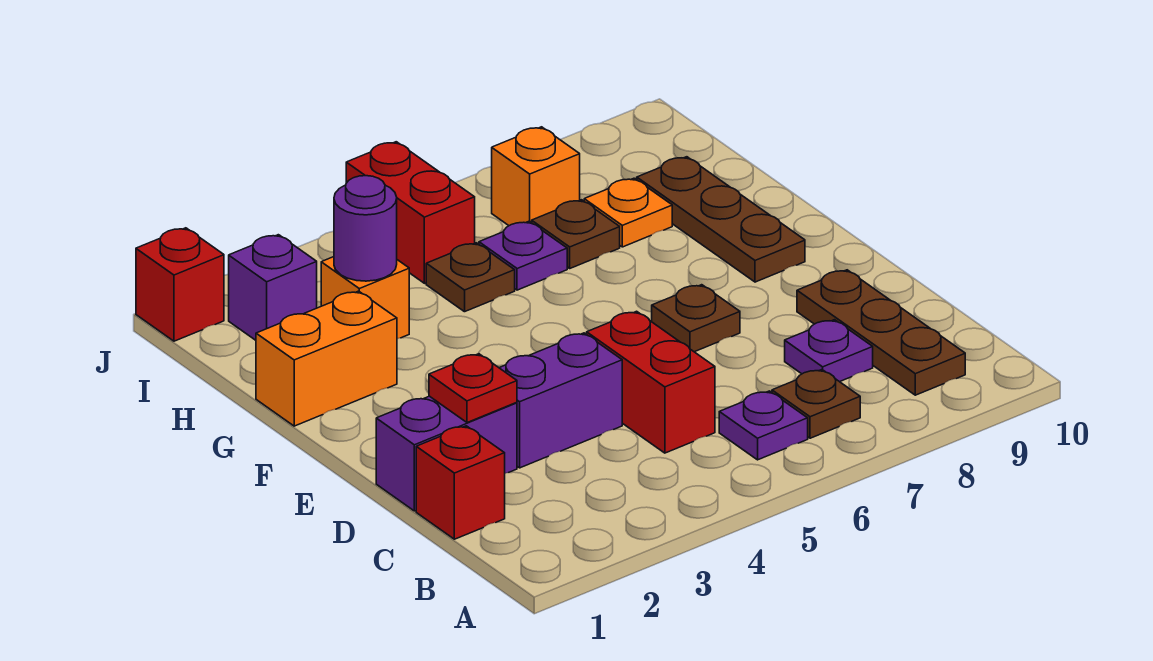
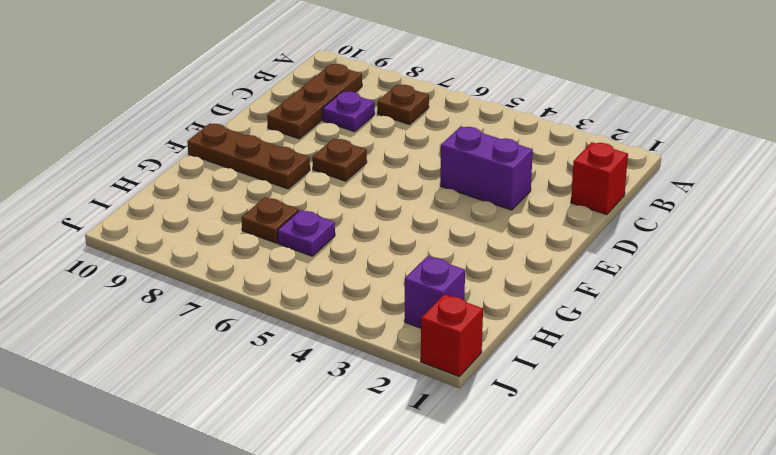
brown plate F8:F10 level 1 -> brown plate F9:H9 level 1
none -> purple plate B6 level 1
none -> red brick C5:D5 level 1
none -> purple brick D1:D2 level 1

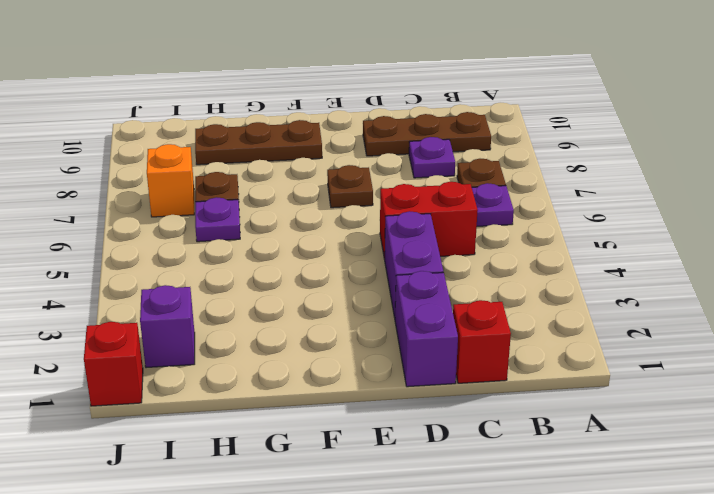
none -> orange brick G1:G2 level 1
none -> orange brick H3 level 1
none -> brown plate H5 level 1

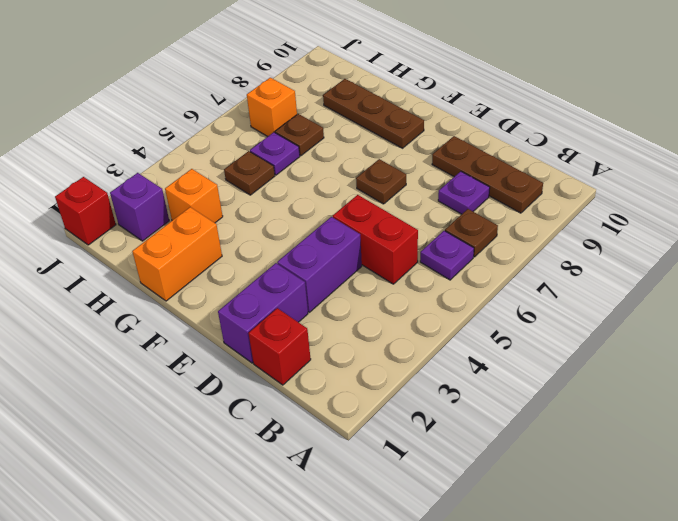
none -> orange plate H8 level 1
none -> red brick I5:J5 level 1
none -> red plate D2 level 2

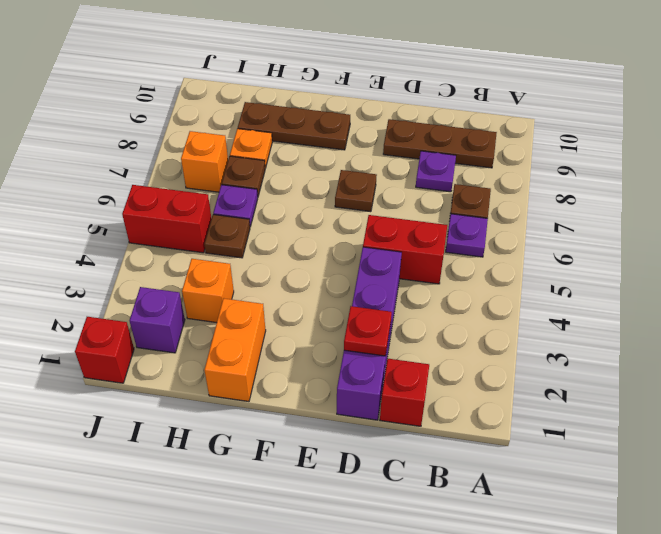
none -> purple round brick H3 level 2

